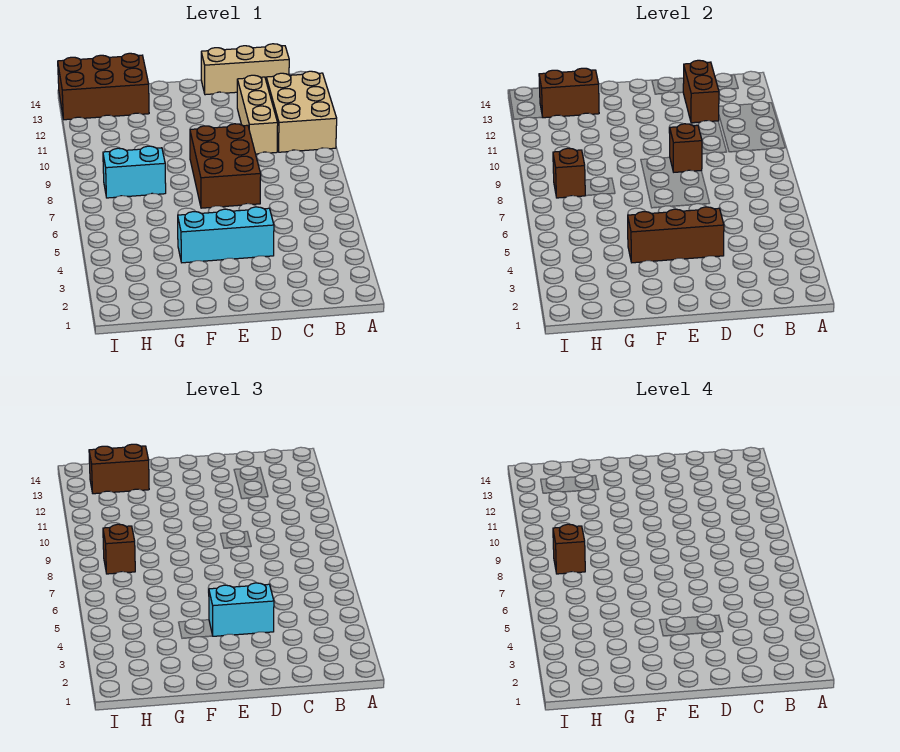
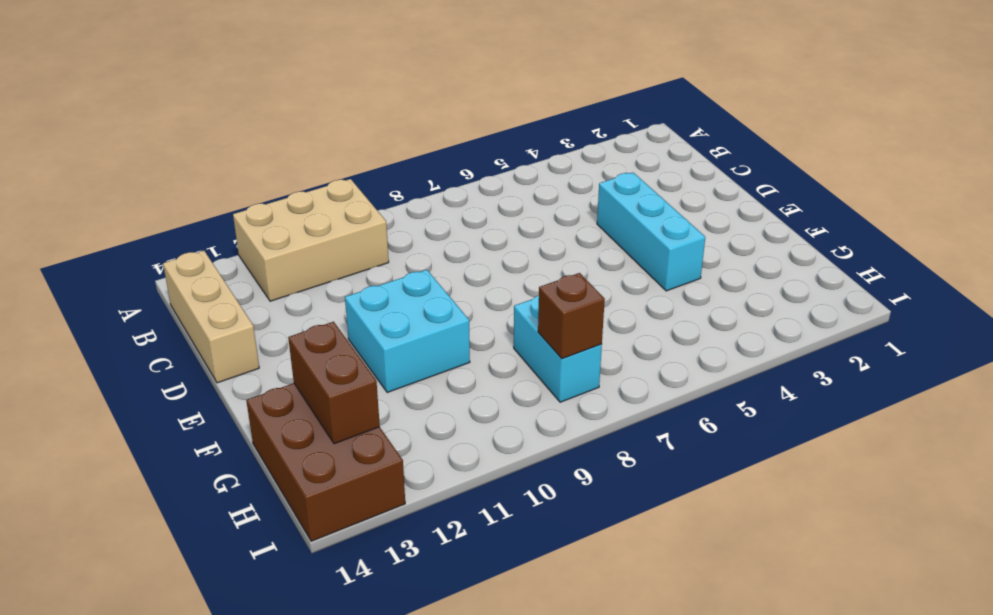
cyan brick E10:F11 level 1 -> none
none -> tan brick C10:C12 level 1
none -> brown brick D7:E9 level 1
none -> brown brick C12:C13 level 2

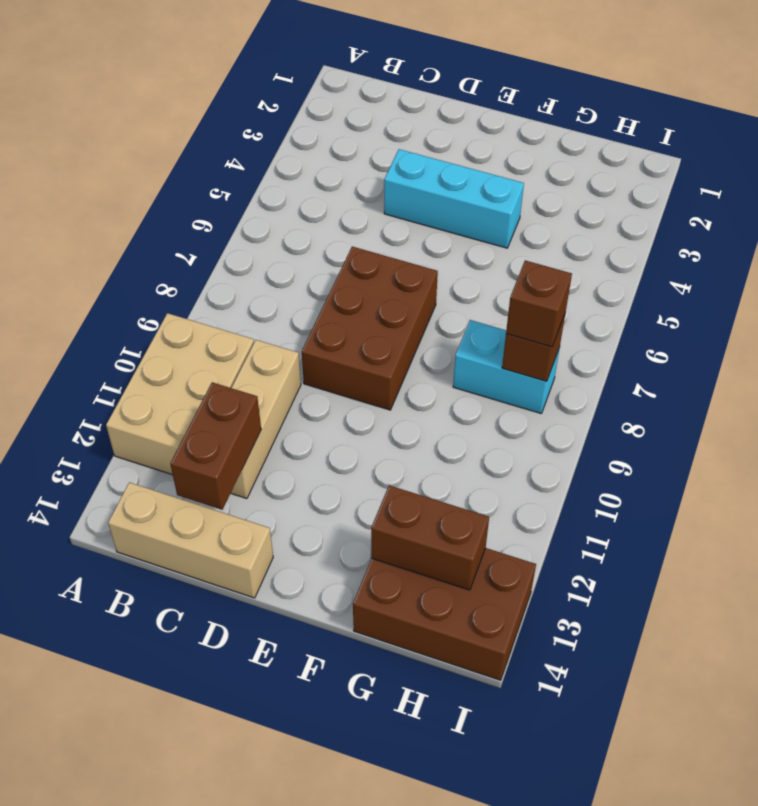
none -> brown brick D4:F4 level 2
none -> brown brick D9 level 2
none -> cyan brick D4:E4 level 3

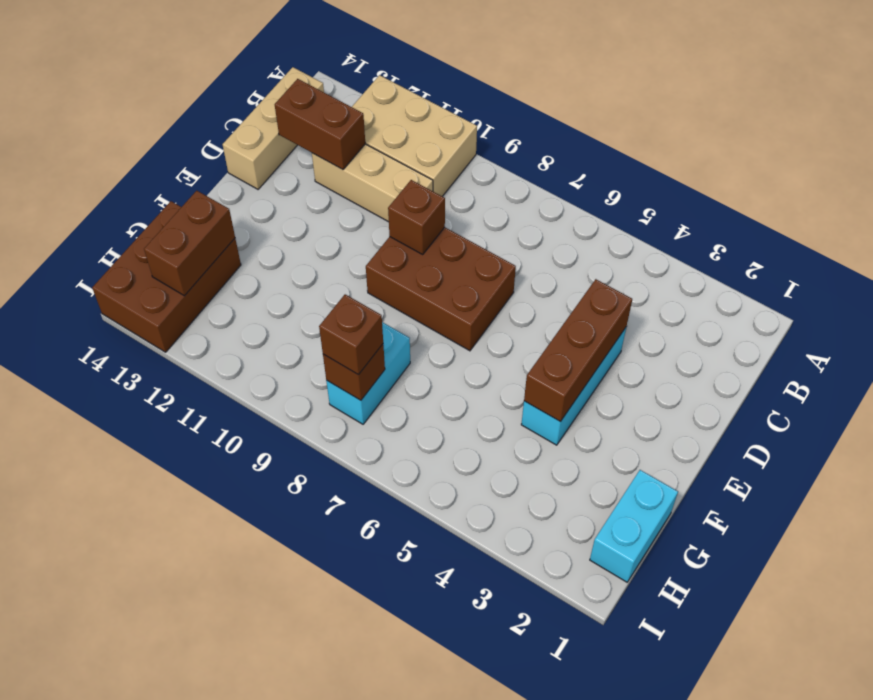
cyan brick G1:H1 level 1 -> cyan brick D4:E4 level 3
none -> brown brick G13:H13 level 3
none -> brown brick H8 level 4

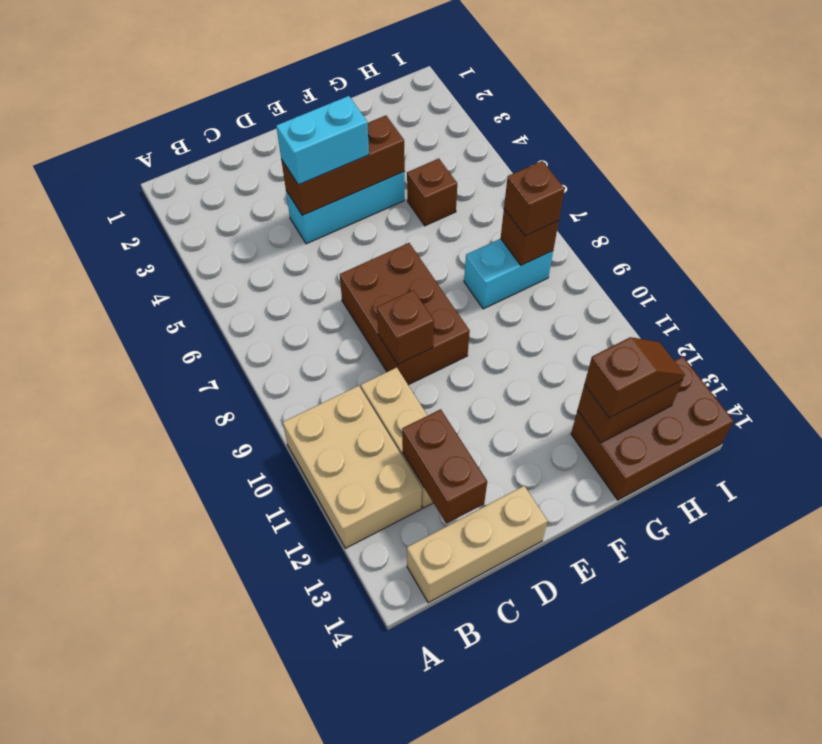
brown brick G5 level 1 -> brown brick H8 level 4
brown slope G13:H13 level 3 top G -> brown brick G13:H13 level 3

